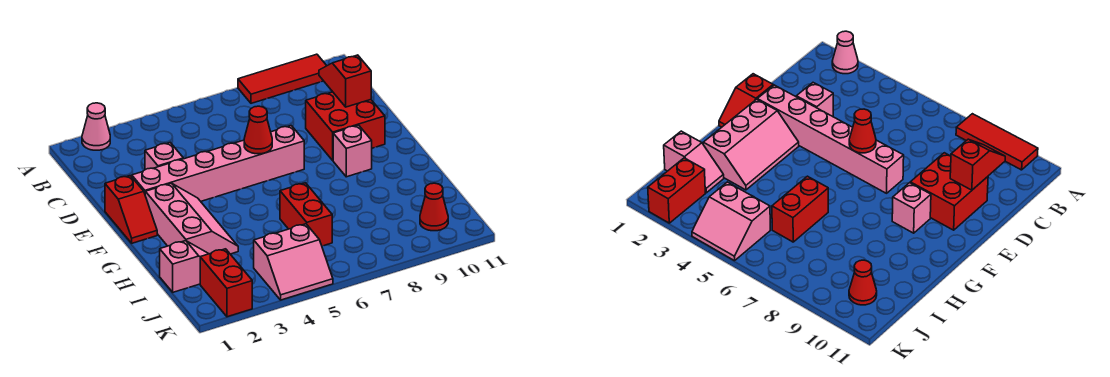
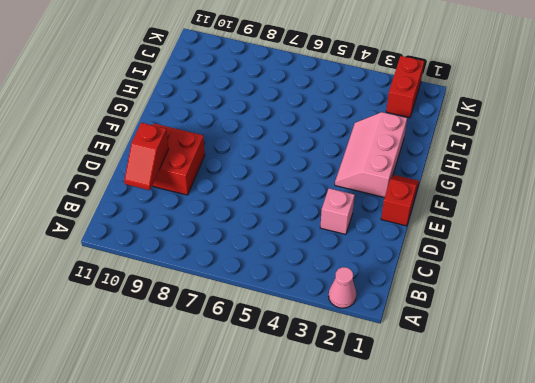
none -> red tile A8:A10 level 1
none -> pink brick E2:E7 level 1
none -> pink brick F9 level 1

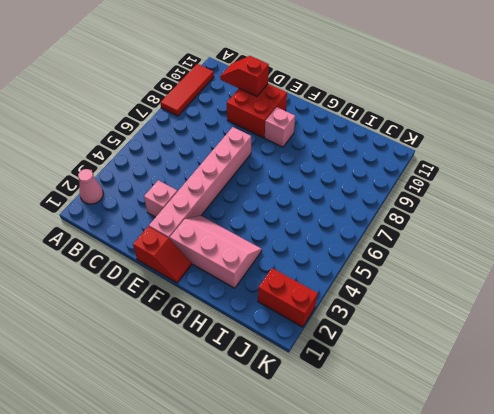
none -> red brick H6:I6 level 1
none -> pink slope I1:I2 level 1 top 1
none -> pink slope J4:K5 level 1 top J

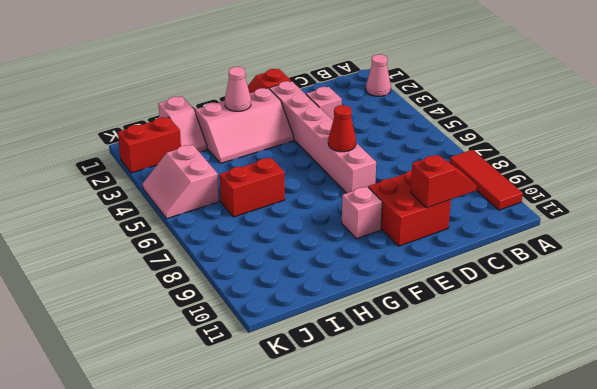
pink cone G2 level 2 -> none
none -> red cone J10 level 1

